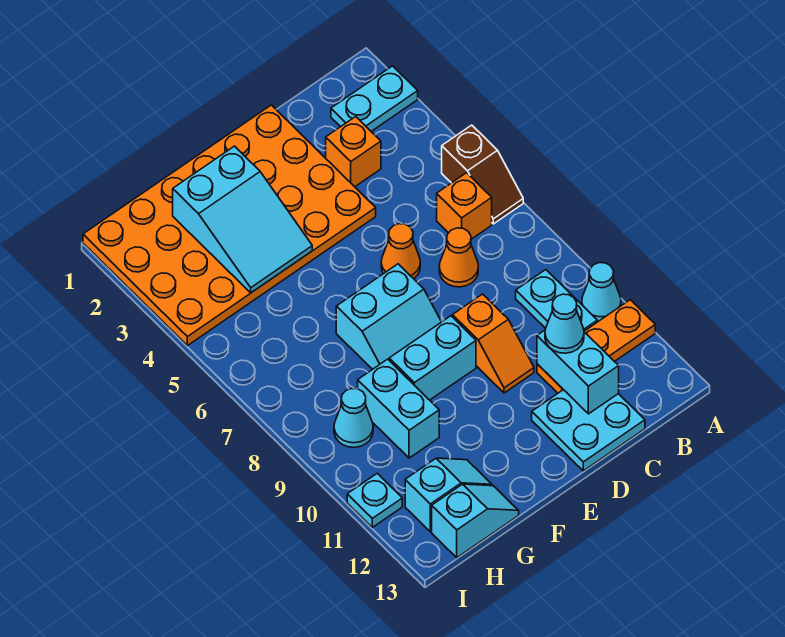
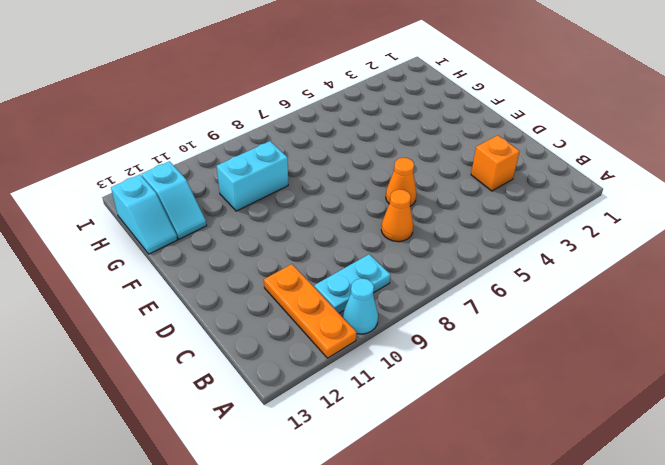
none -> cyan plate A2:B2 level 1
none -> brown slope A5:A6 level 1 top 5
none -> orange brick B6 level 1

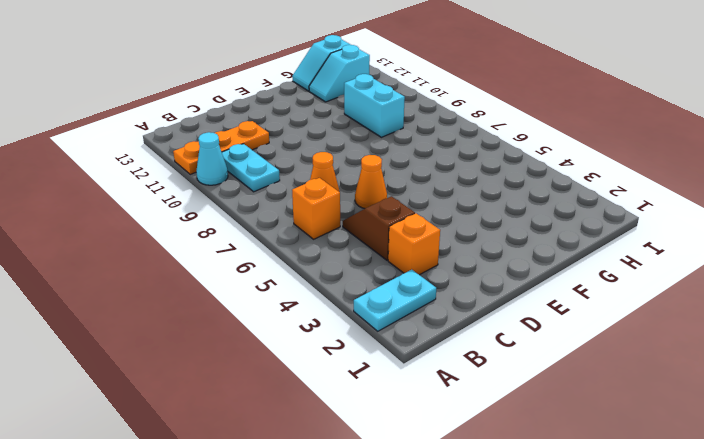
brown slope C4:C5 level 1 top 4 -> brown slope A5:A6 level 1 top 5
none -> cyan plate C12:D13 level 1
none -> orange plate D1:I4 level 1
none -> orange slope D9:D10 level 1 top 9

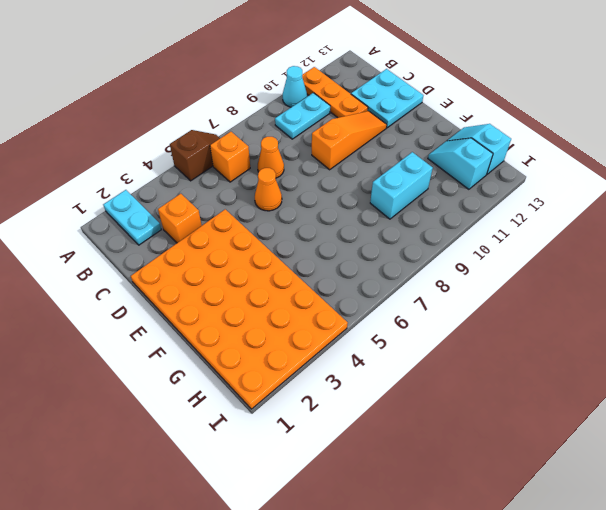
orange slope D9:D11 level 1 top 9 -> orange slope D9:D10 level 1 top 9
none -> cyan slope E7:F8 level 1 top 7
none -> cyan brick E9:F9 level 1
none -> cyan cone H9 level 1

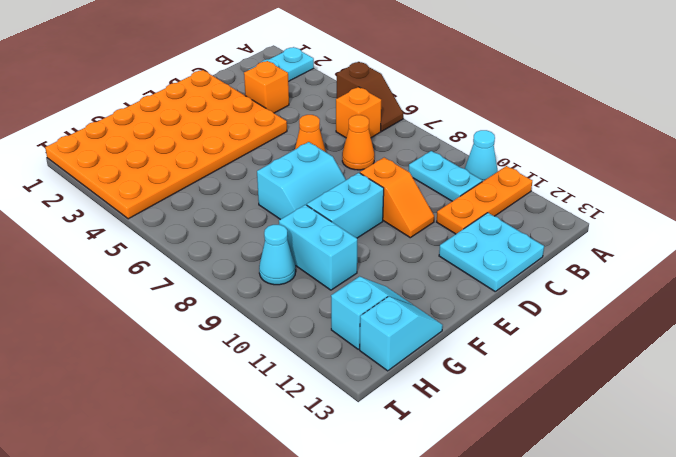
none -> cyan plate I11 level 1
none -> cyan brick C11:C12 level 2
none -> cyan slope F2:G4 level 2 top 2

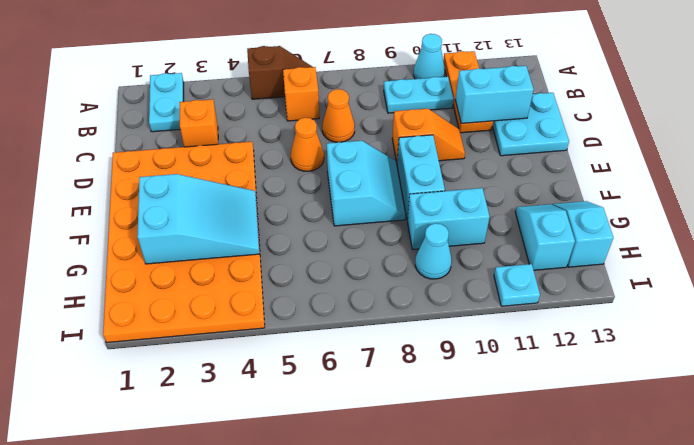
none -> cyan cone C11 level 3

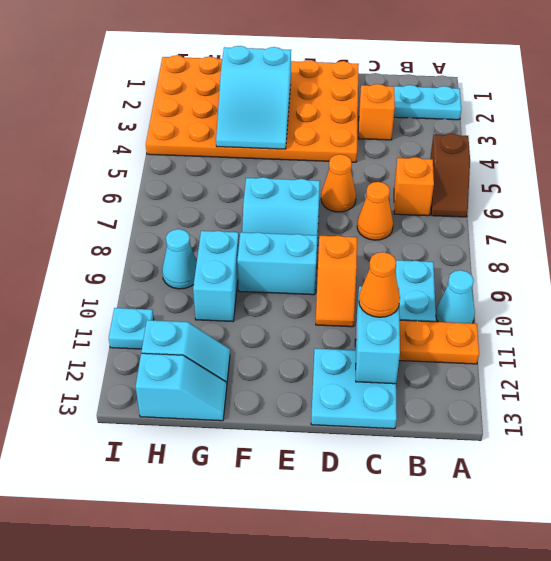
orange cone C11 level 3 -> cyan cone C11 level 3

